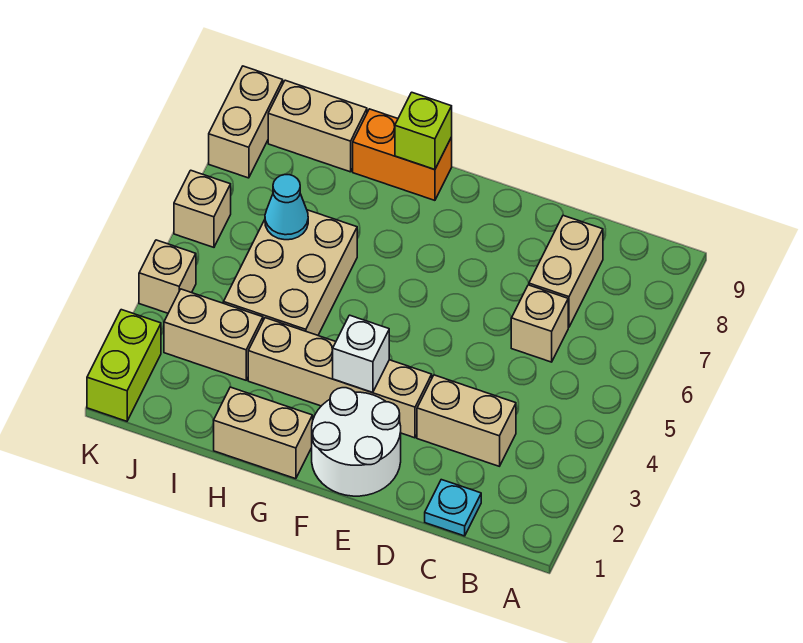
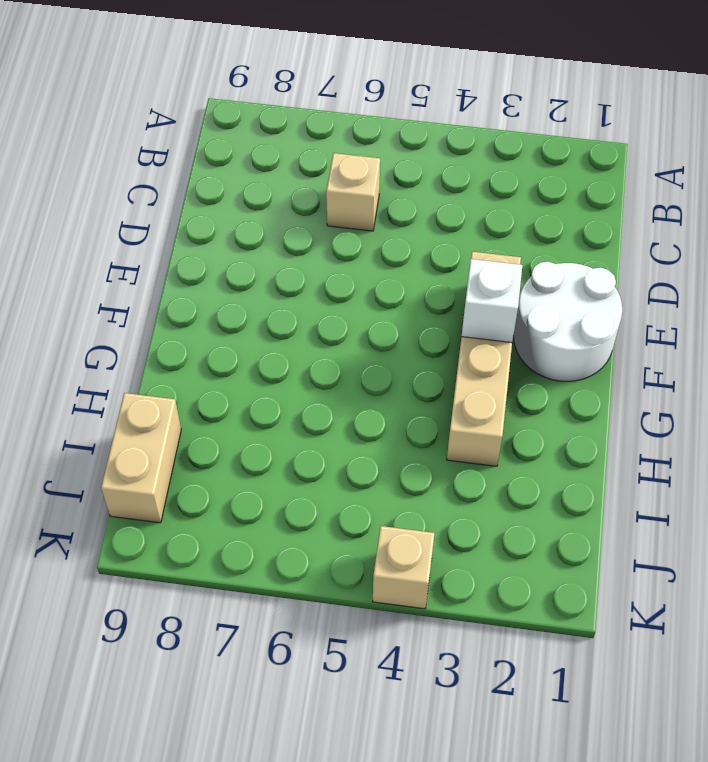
none -> cyan plate C1 level 1
none -> tan brick C3:D3 level 1
none -> tan brick C7:C8 level 1

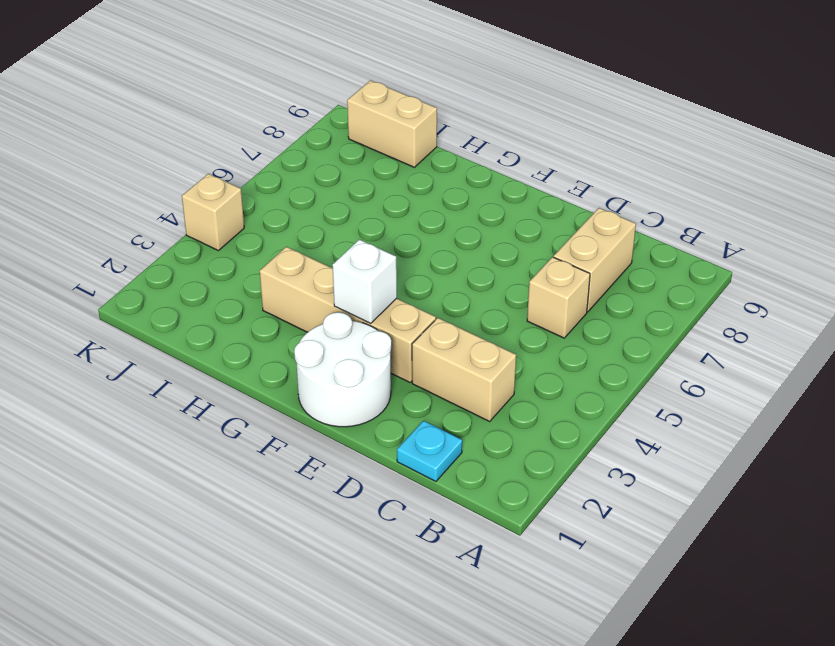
none -> tan brick G1:H1 level 1
none -> orange brick G9:H9 level 1
none -> tan brick H4:I6 level 1

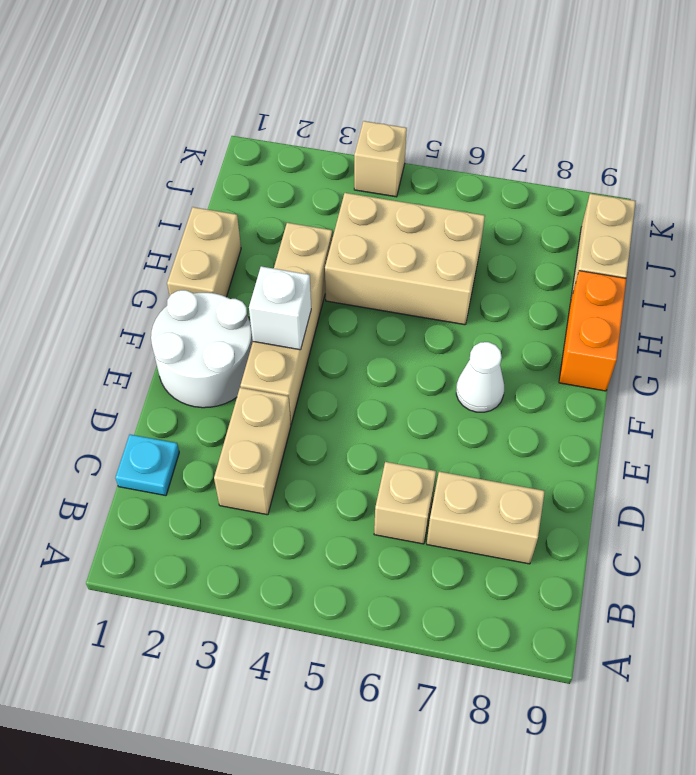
white cone F7 level 1 -> none
none -> tan brick I3:J3 level 1
none -> lime brick K1:K2 level 1
none -> tan brick K6 level 1

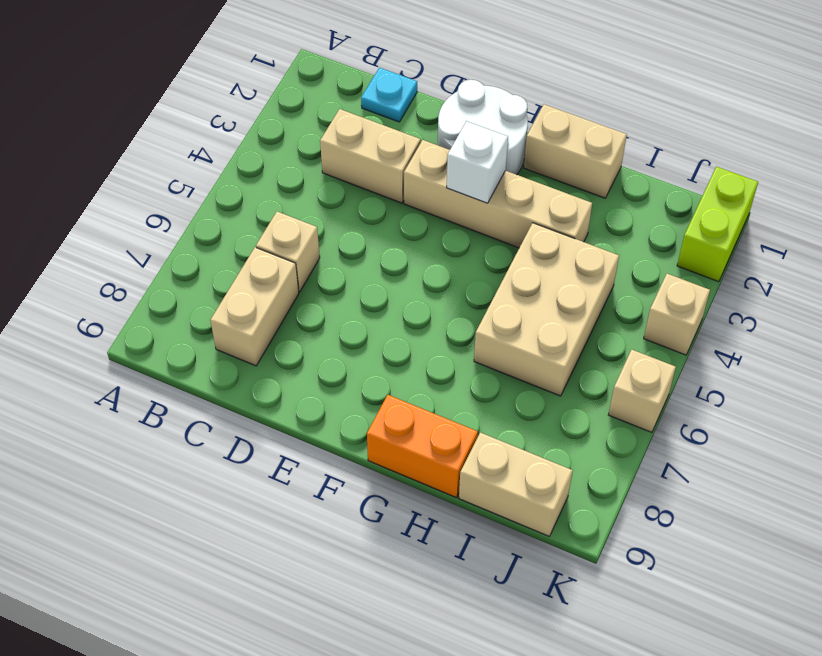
none -> tan brick I3:J3 level 1
none -> tan brick K8:K9 level 1
none -> lime brick G9 level 2

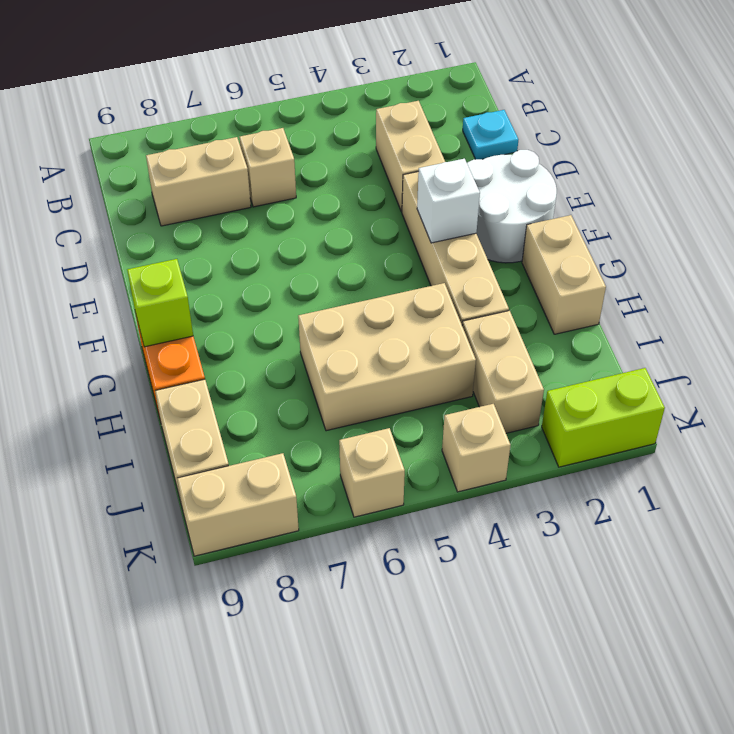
none -> cyan cone I6 level 2

